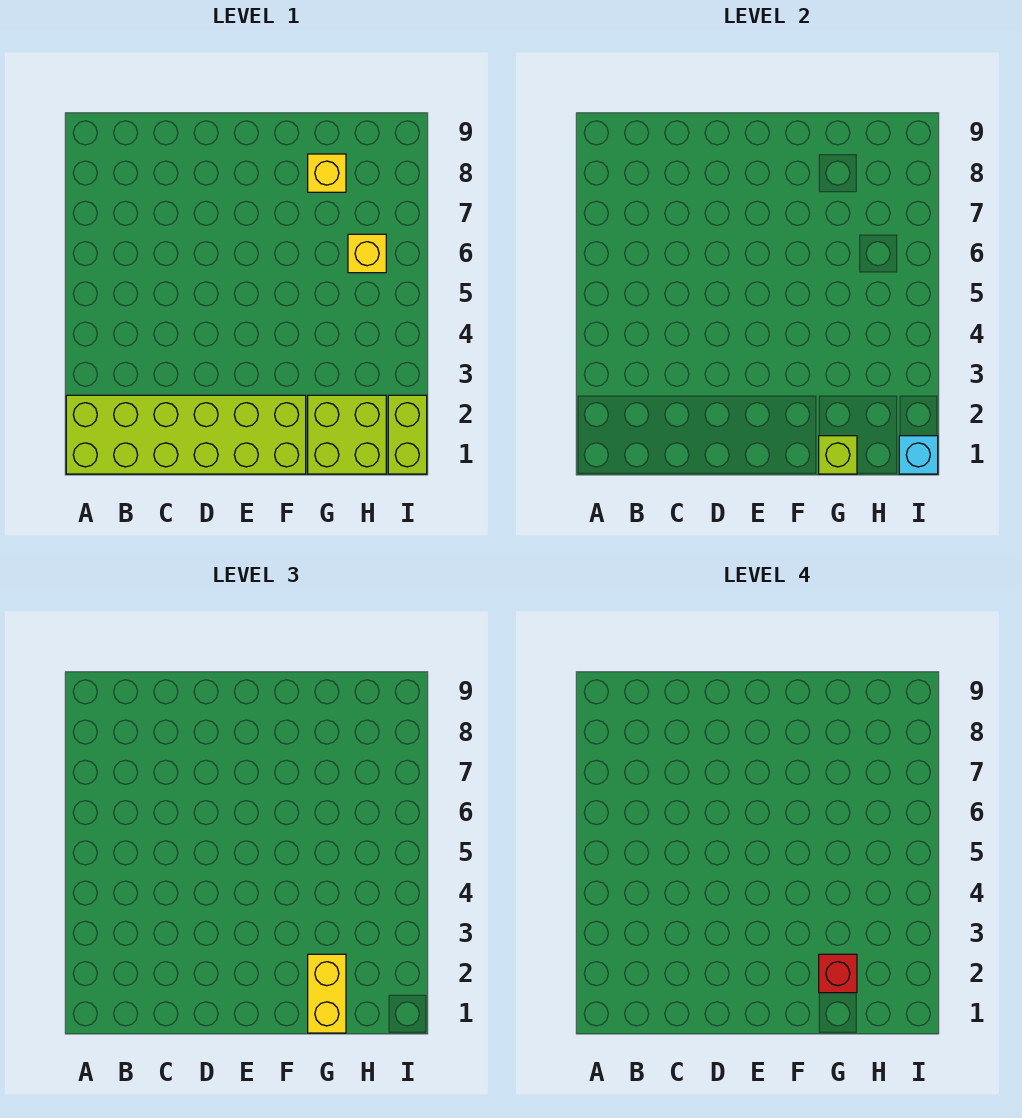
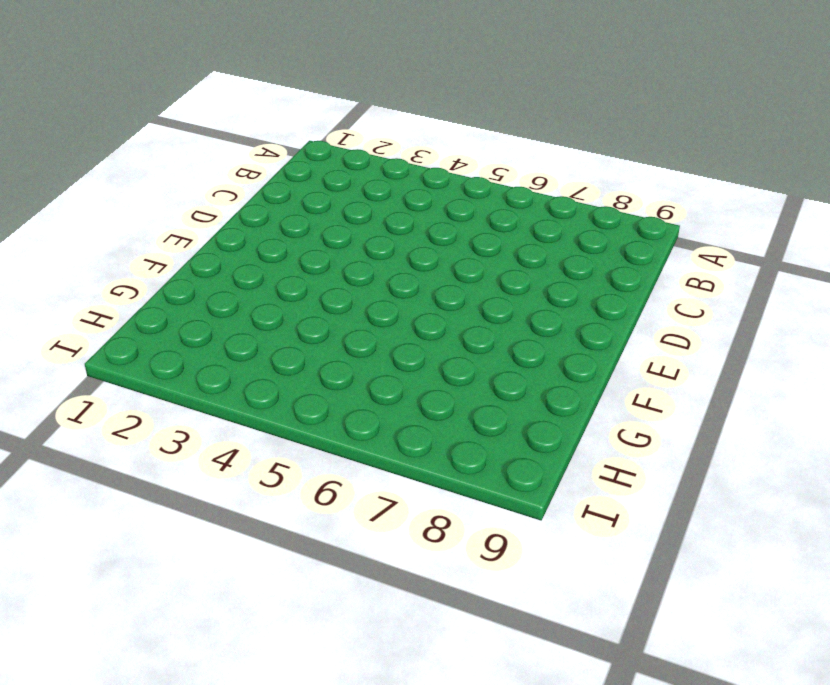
none -> lime brick A1:F2 level 1
none -> lime brick G1:H2 level 1

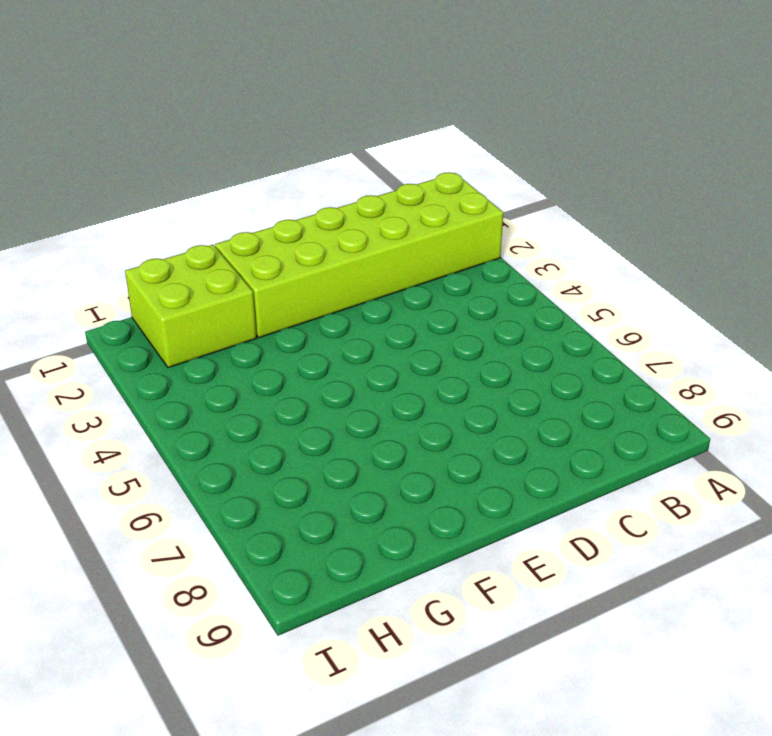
none -> yellow brick G8 level 1
none -> yellow brick H6 level 1

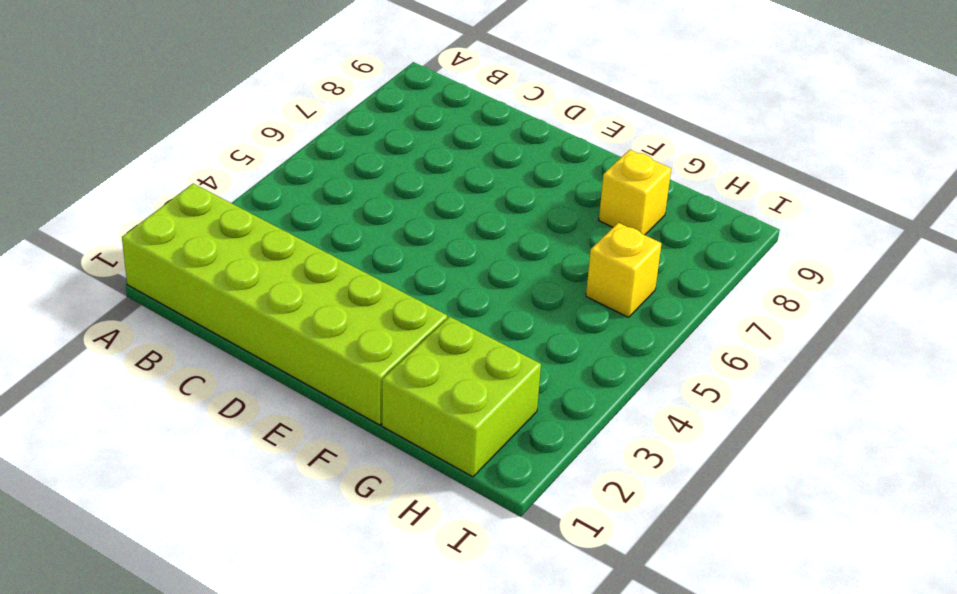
none -> lime brick I1:I2 level 1
none -> lime brick G1 level 2

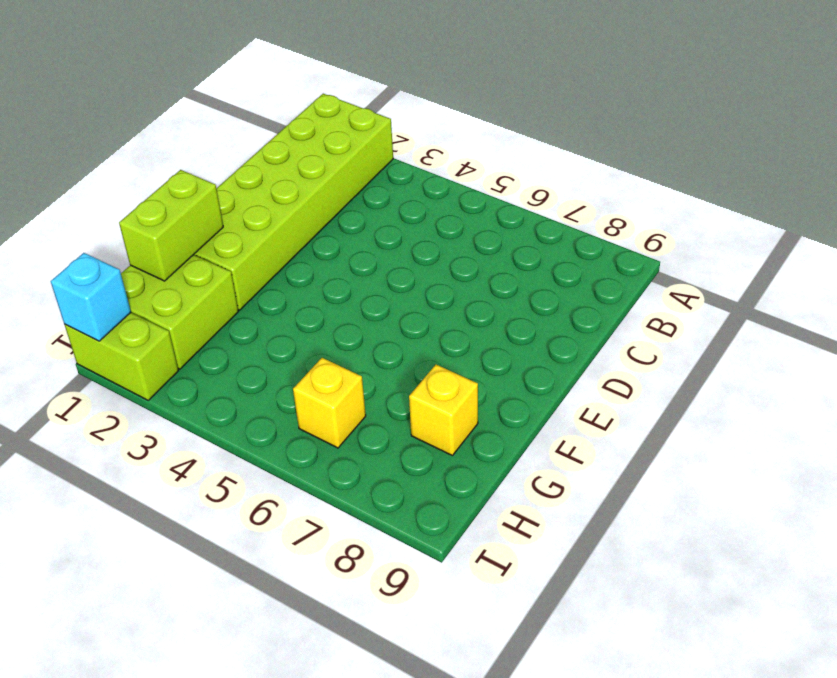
lime brick F1:G1 level 2 -> lime brick G1 level 2
none -> yellow brick G1:G2 level 3
none -> red brick G2 level 4

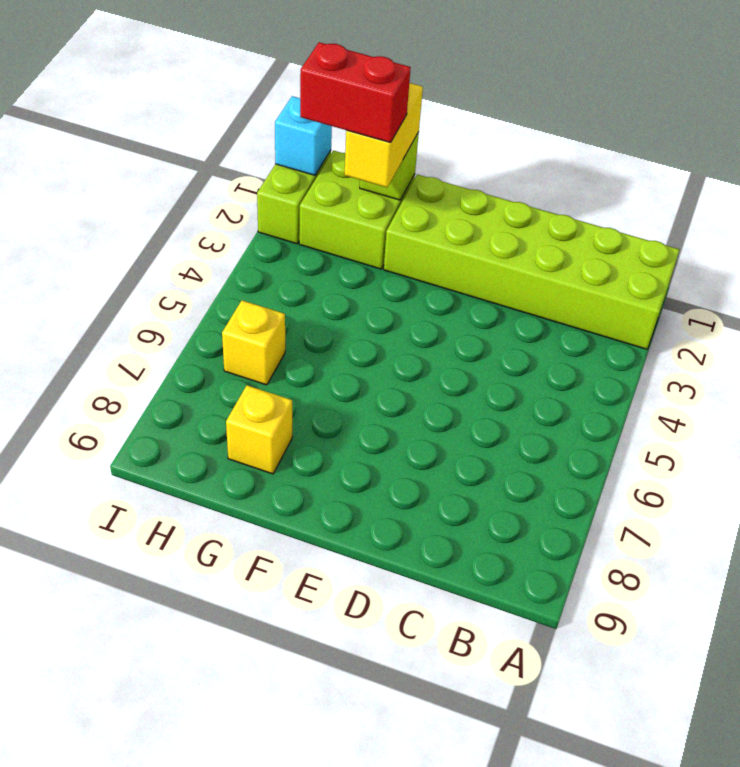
red brick G2:H2 level 4 -> red brick G2 level 4

